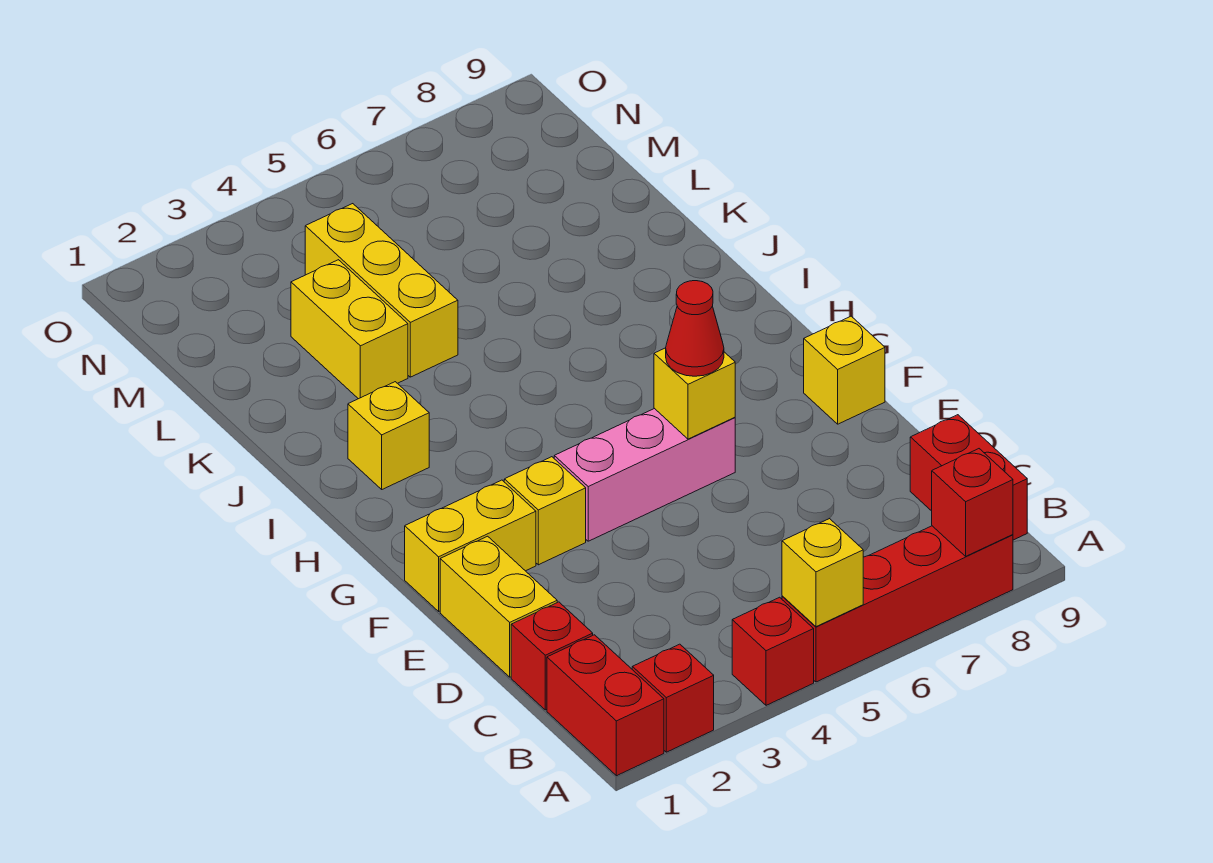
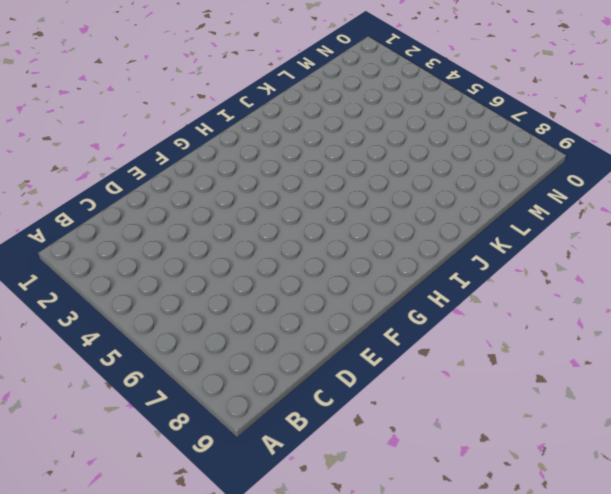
none -> red brick A1:B1 level 1
none -> red brick A2 level 1
none -> red brick A4 level 1

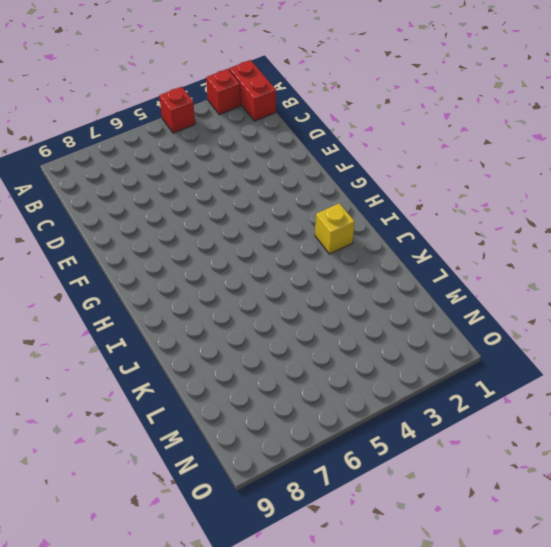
none -> red brick A5:A8 level 1
none -> red brick B9:C9 level 1
none -> red brick C1 level 1

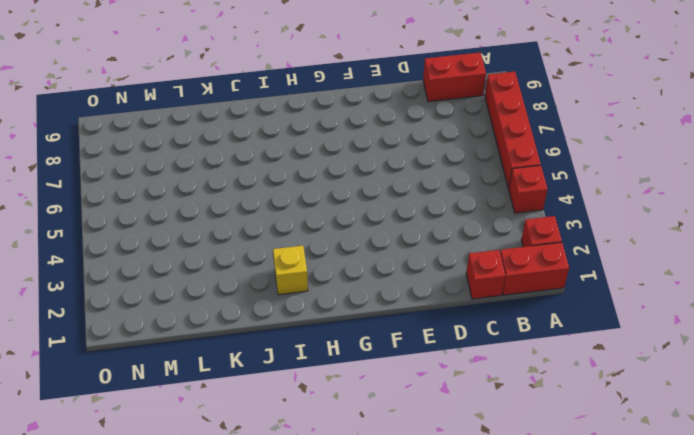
none -> yellow brick D1:E1 level 1
none -> yellow brick F1:F2 level 1
none -> yellow brick F3 level 1

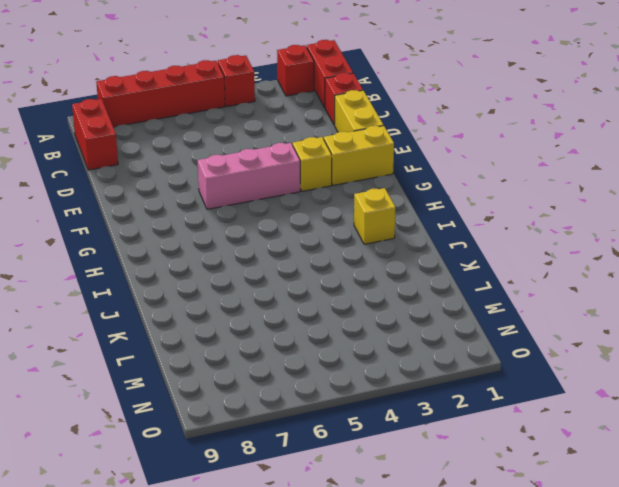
none -> yellow brick F9 level 1
none -> yellow brick K3:L3 level 1
none -> yellow brick K4:M4 level 1

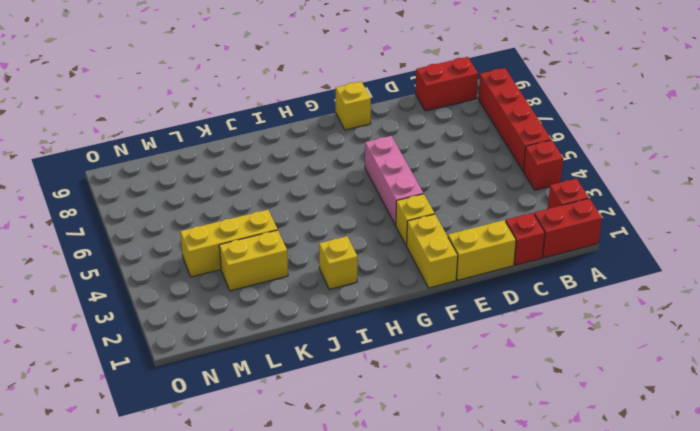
none -> yellow brick A5 level 2
none -> red brick A8 level 2
none -> yellow brick F6 level 2

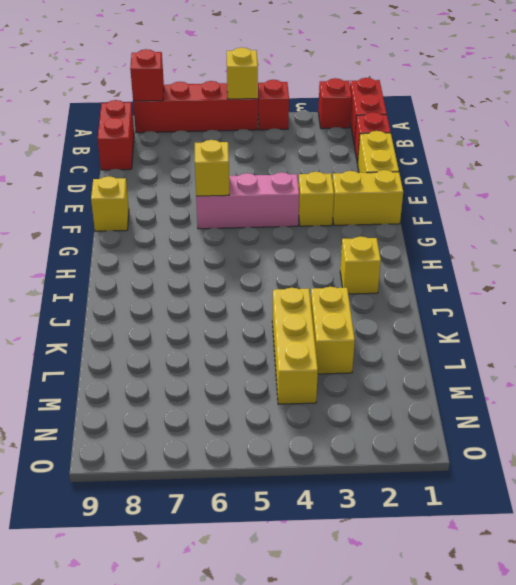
none -> red cone F6 level 3

